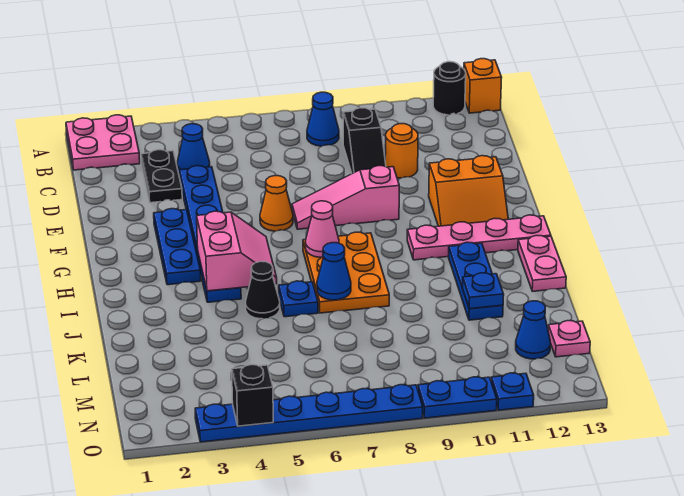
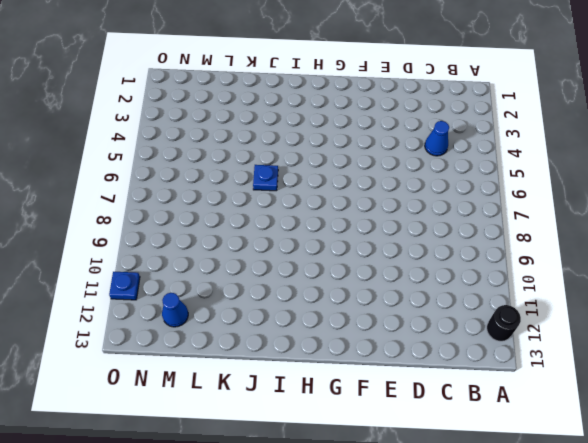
none -> pink plate A1:B2 level 1
none -> orange brick A13 level 1
none -> blue cone B8 level 1

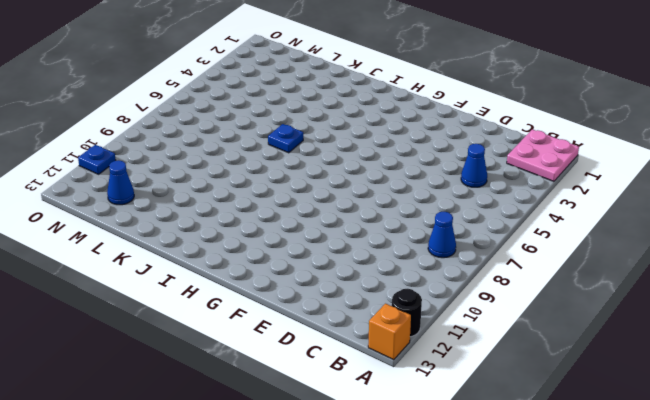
none -> black plate C3:D3 level 1
none -> black slope C9:D9 level 1 top C
none -> blue plate D4:I4 level 1

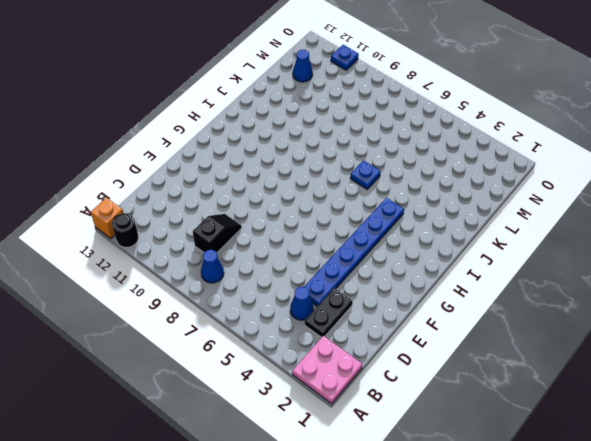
none -> orange round brick D10 level 1
none -> blue plate F3:H3 level 1
none -> orange cone F6 level 1

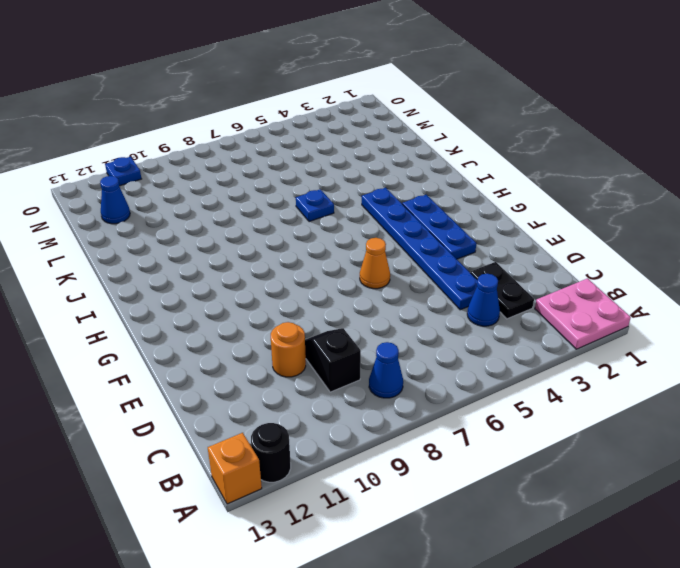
none -> pink slope F7:F9 level 1 top 9
none -> orange slope F11:G12 level 1 top F
none -> orange plate H7:J8 level 1

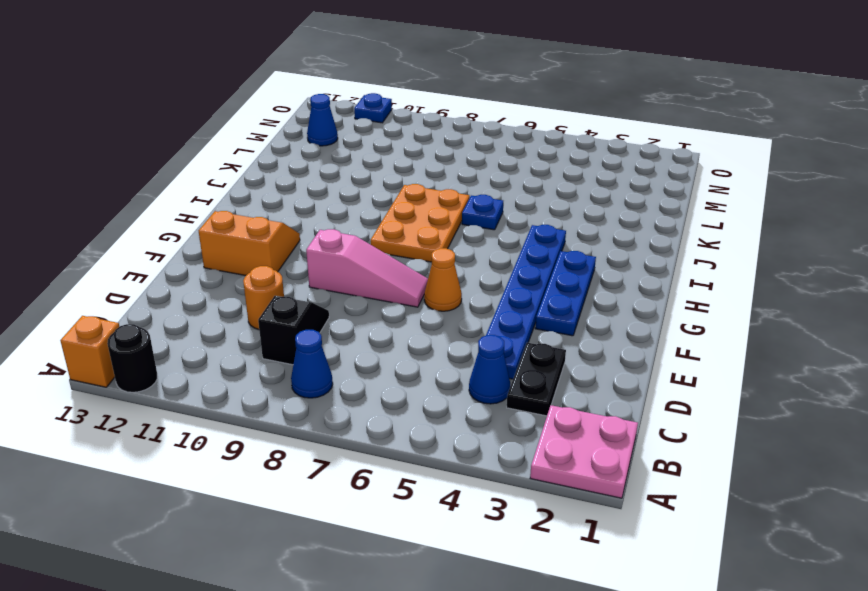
none -> pink plate H10:H13 level 1
none -> blue plate I11:K11 level 1
none -> pink plate I13:J13 level 1

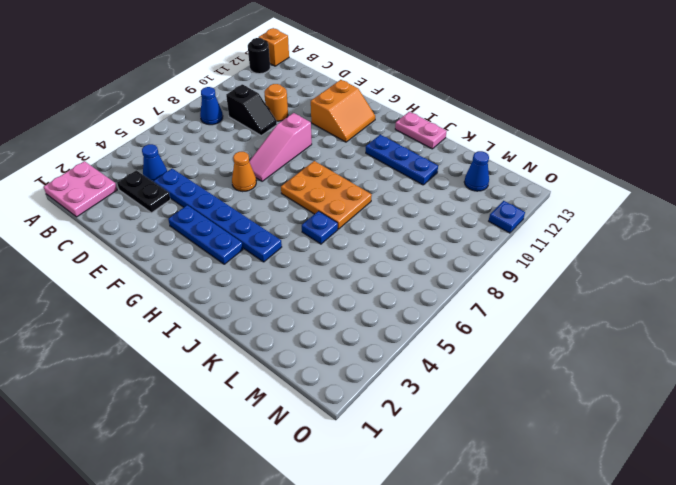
none -> pink plate H10:H13 level 1
none -> black cone J5 level 1
none -> pink plate M13 level 1

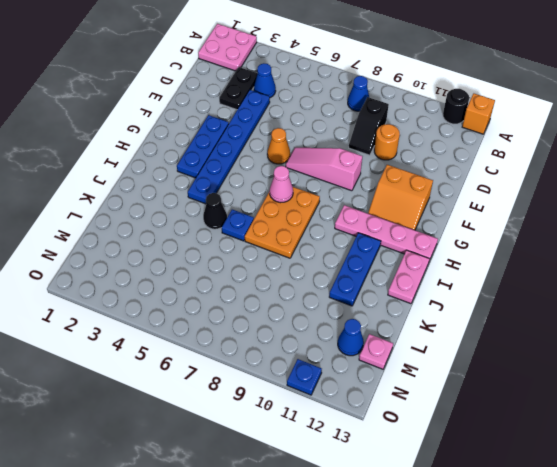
none -> blue plate O3:O8 level 1
none -> blue plate O9:O10 level 1
none -> pink slope H4:I5 level 2 top 4

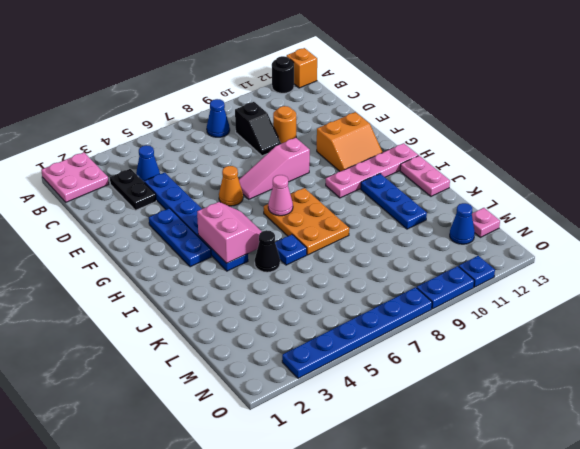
none -> blue cone J7 level 2
none -> blue plate K11 level 2
none -> black brick O4 level 2

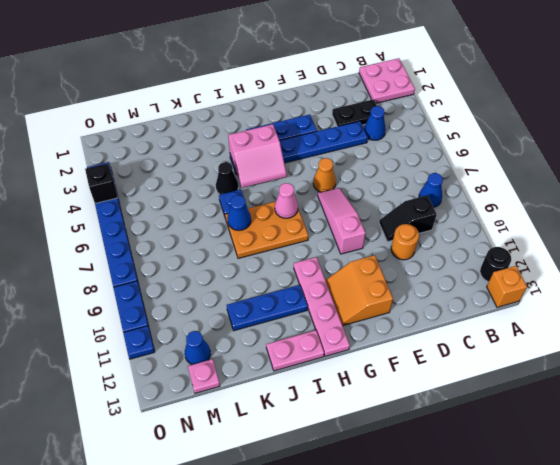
none -> blue plate K11 level 2

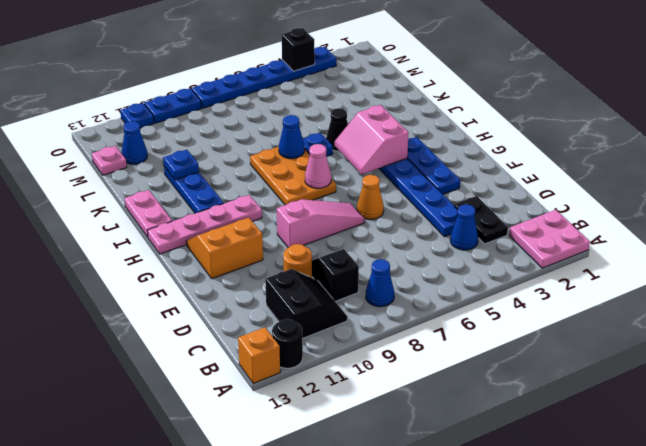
black slope B10:C11 level 1 top 11 -> none

